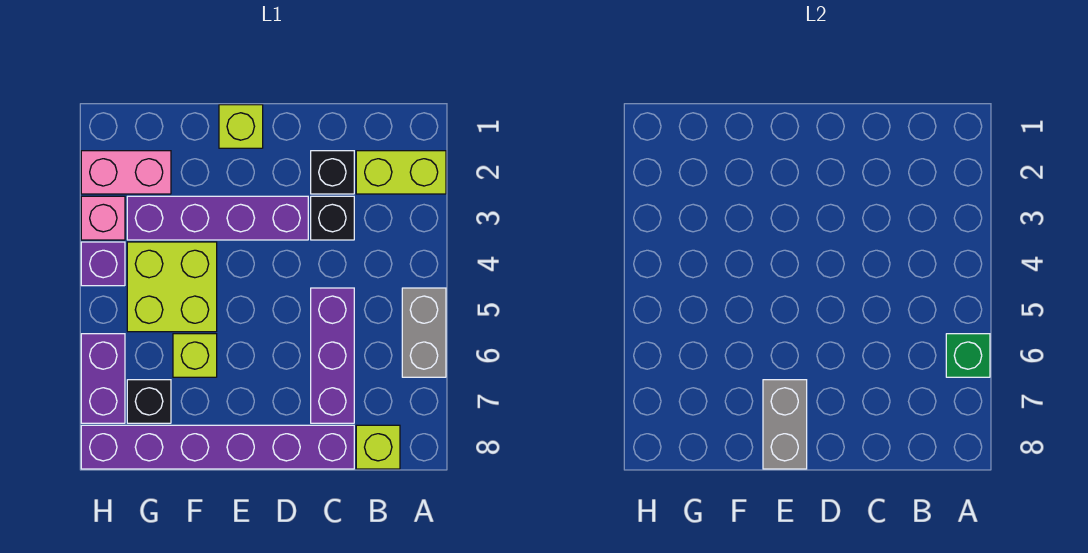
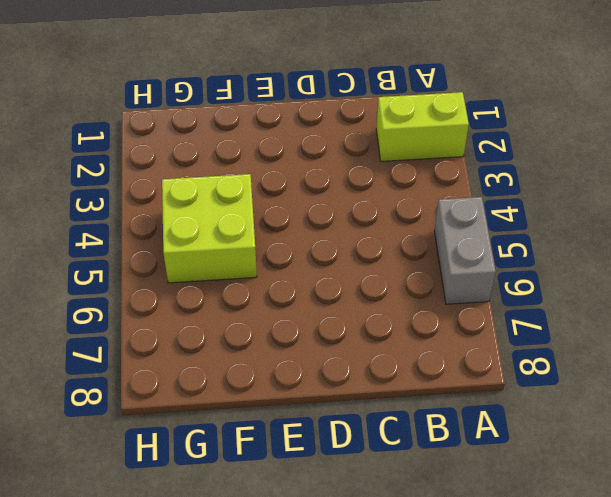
none -> lime brick B8 level 1
none -> black brick C2 level 1
none -> black brick C3 level 1

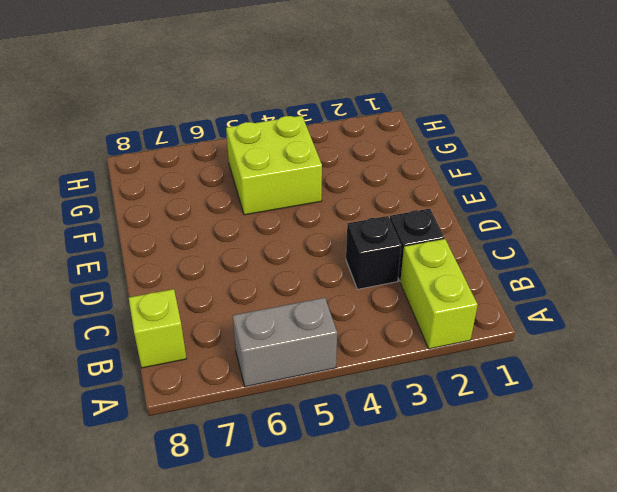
none -> purple brick C5:C7 level 1
none -> purple brick C8:H8 level 1
none -> purple brick D3:G3 level 1

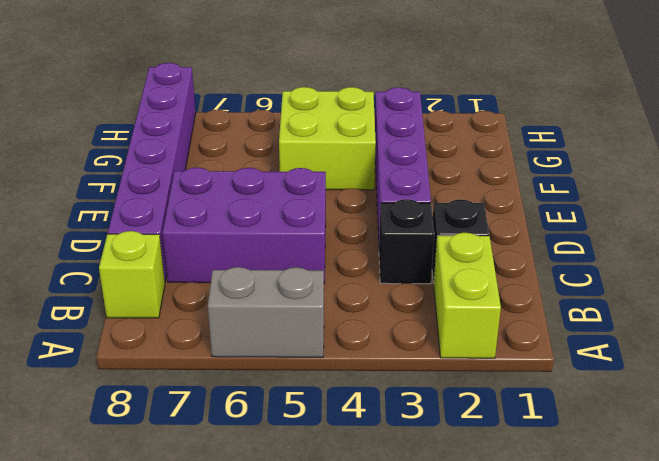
purple brick C5:D7 level 1 -> purple brick C5:C7 level 1
none -> lime brick E1 level 1
none -> lime brick F6 level 1
none -> pink brick G2:H2 level 1

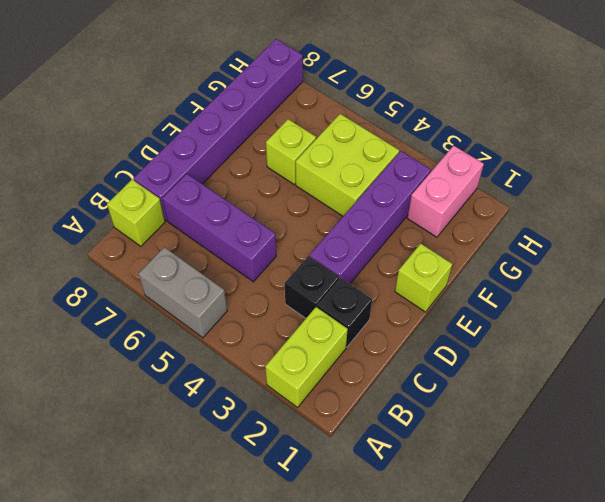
none -> black brick G7 level 1
none -> pink brick H3 level 1
none -> purple brick H4 level 1

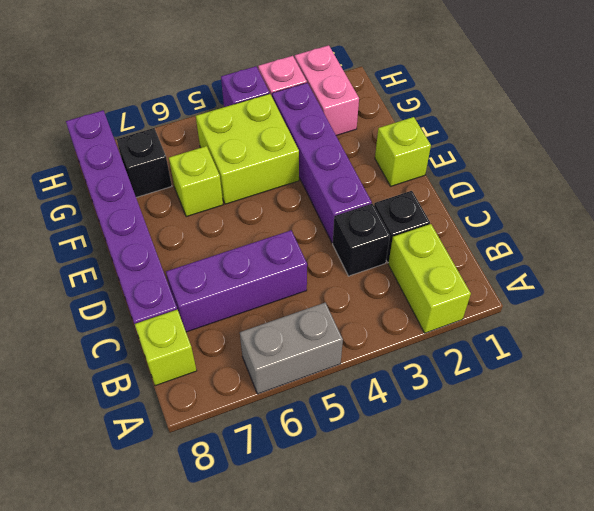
none -> purple brick H6:H7 level 1
none -> green brick A6 level 2
none -> grey brick E7:E8 level 2

